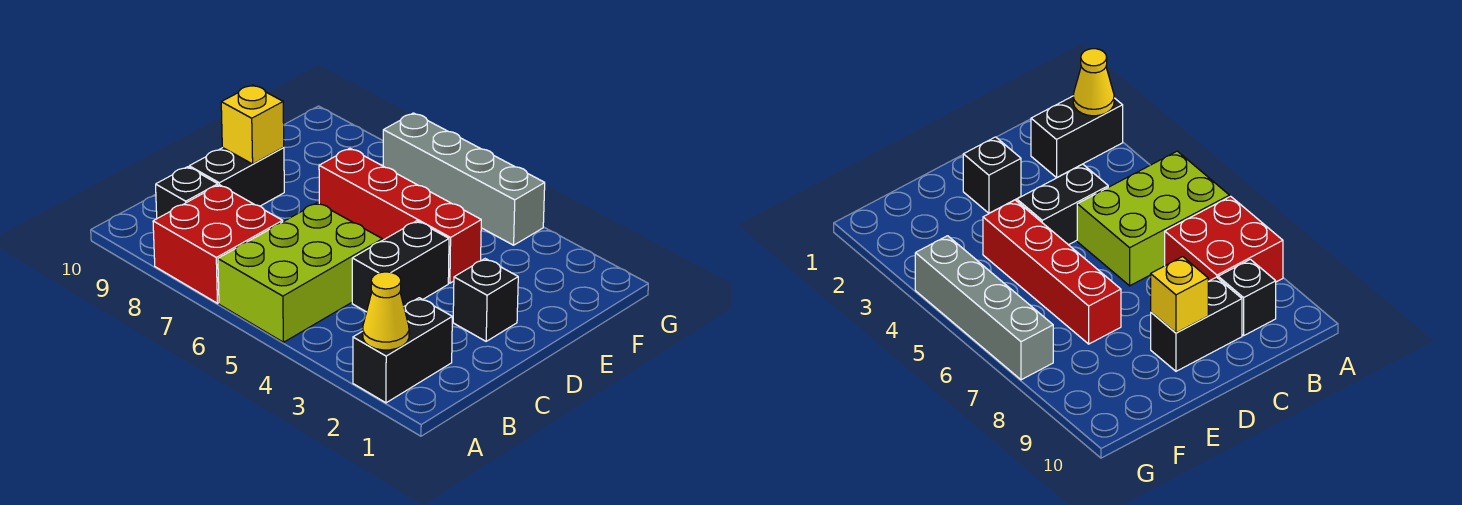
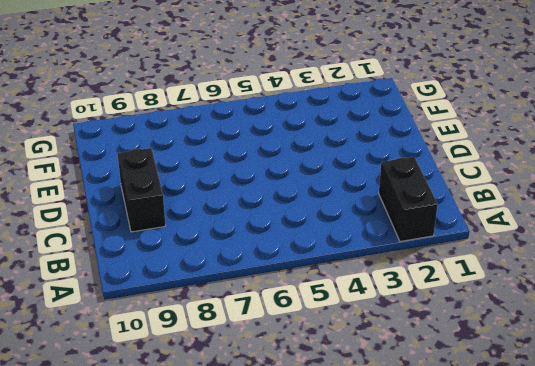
none -> lime brick A5:C6 level 1
none -> red brick A7:B8 level 1

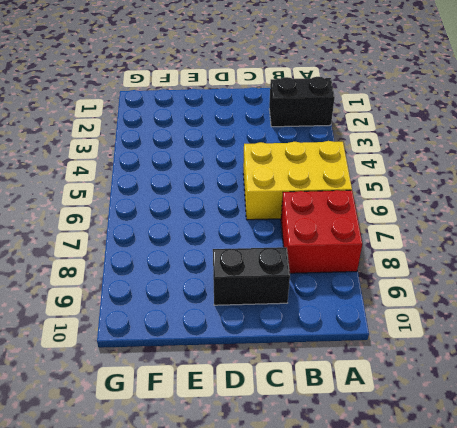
yellow brick A5:C6 level 1 -> lime brick A5:C6 level 1
none -> black brick B9 level 1
none -> black brick C4:D4 level 1

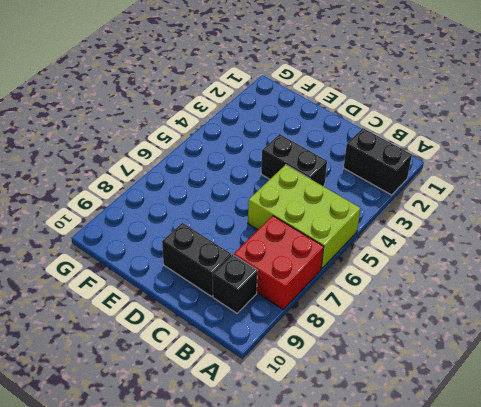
none -> black brick D2 level 1
none -> red brick E4:E7 level 1

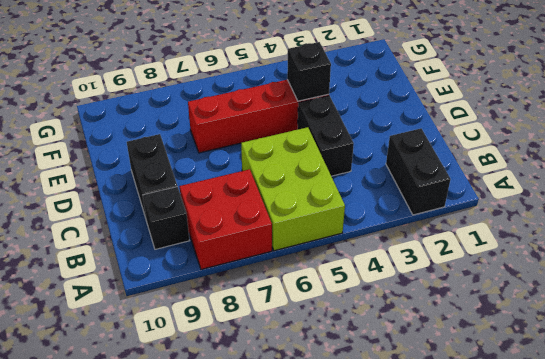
black brick E4 level 2 -> black brick D2 level 1
none -> grey brick G4:G7 level 1
none -> yellow cone A2 level 2

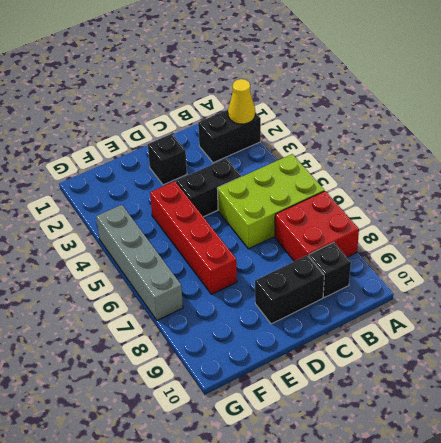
none -> yellow brick D9 level 2

